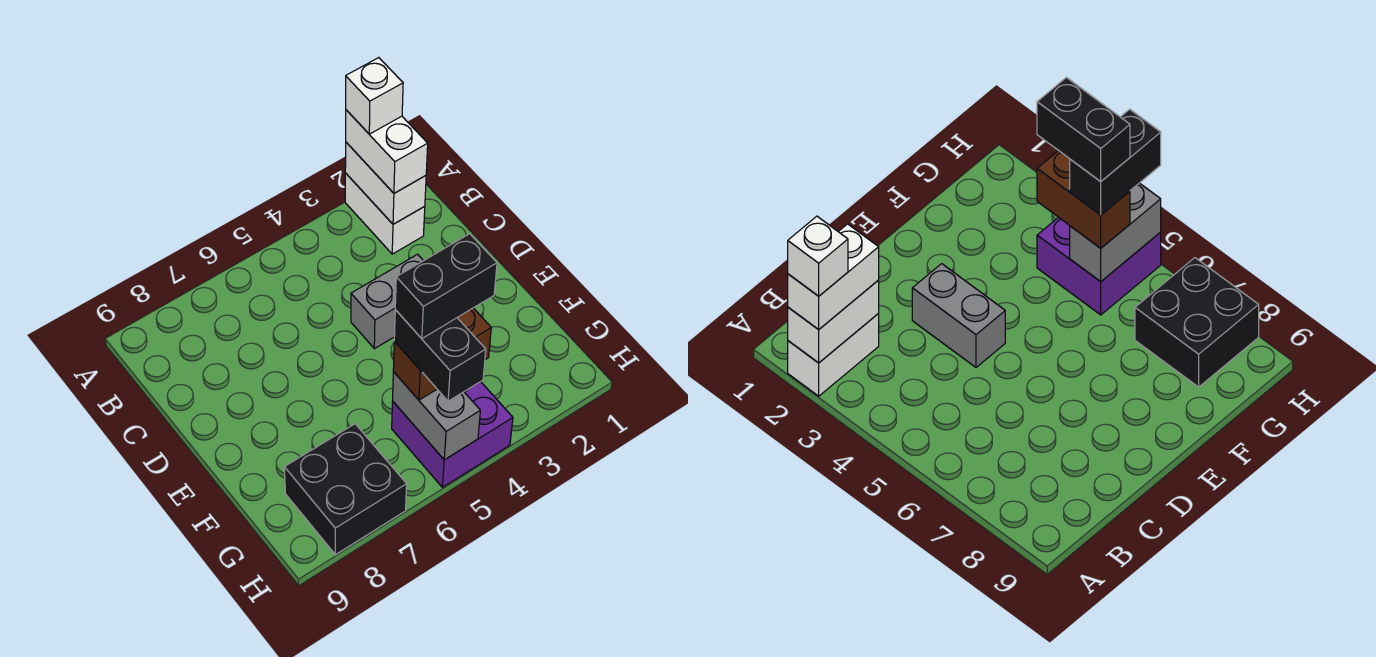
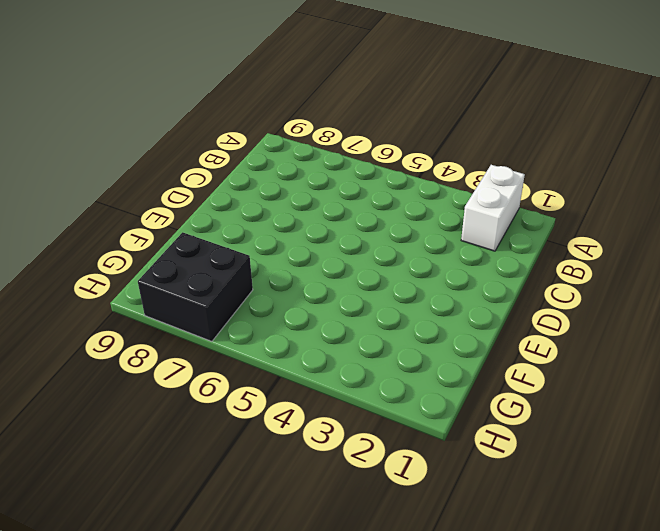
none -> grey brick D3:D4 level 1
none -> purple brick G4:H5 level 1

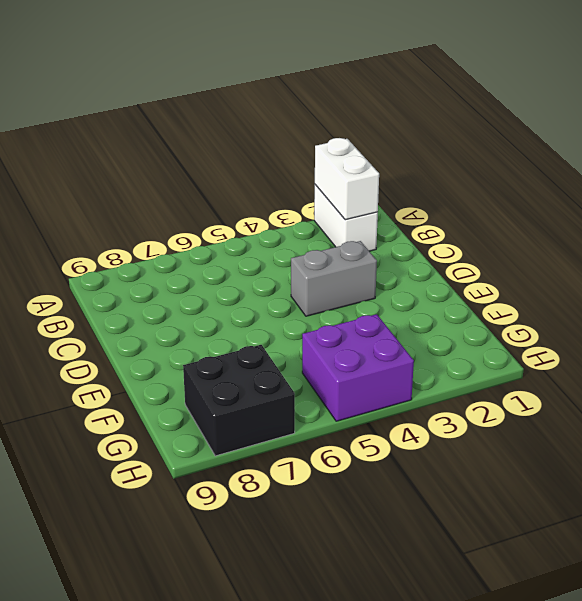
none -> grey brick G5:H5 level 2
none -> white brick A2:B2 level 3

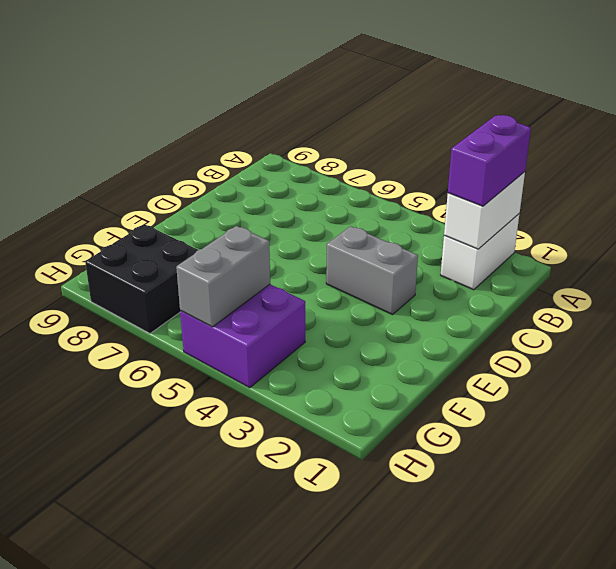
purple brick A2:B2 level 3 -> white brick A2:B2 level 3
none -> brown brick G4:G5 level 3
none -> white brick A2 level 4

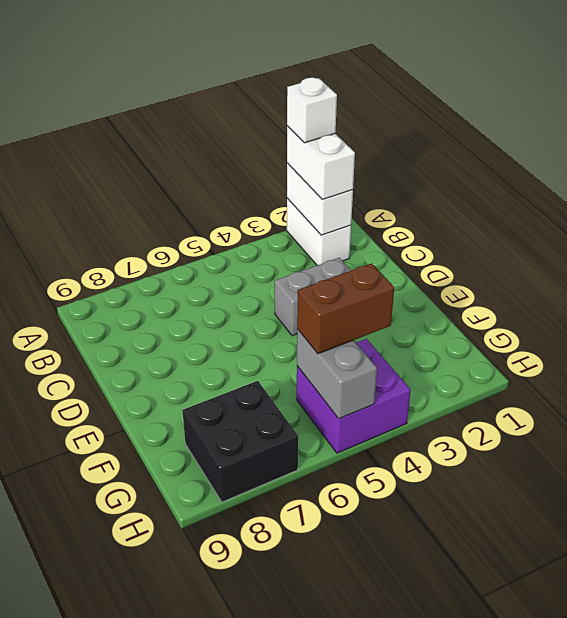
none -> black brick G5:H5 level 4
none -> black brick G4:G5 level 5

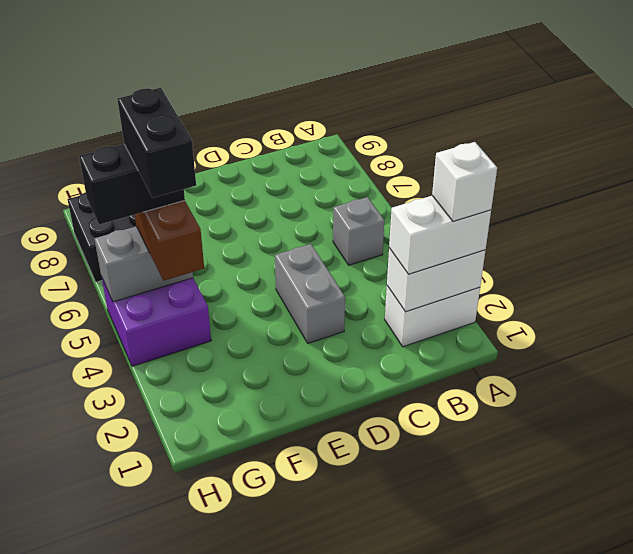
grey brick B5 level 1 -> none

